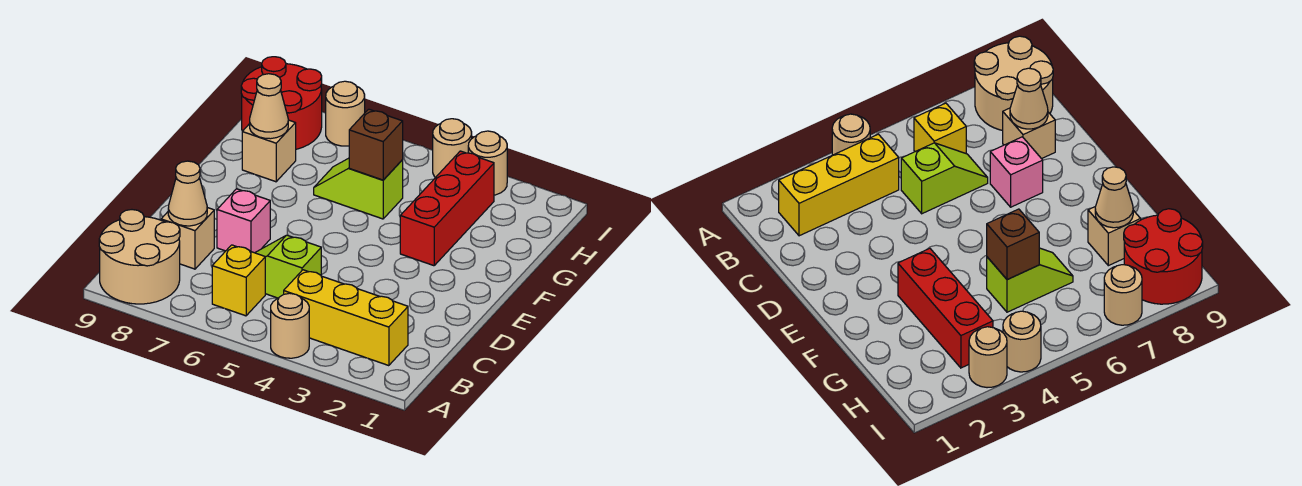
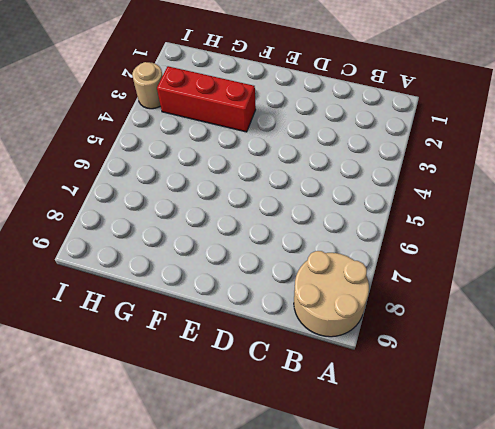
none -> tan round brick A4 level 1
none -> yellow brick B2:B4 level 1
none -> yellow brick B6 level 1

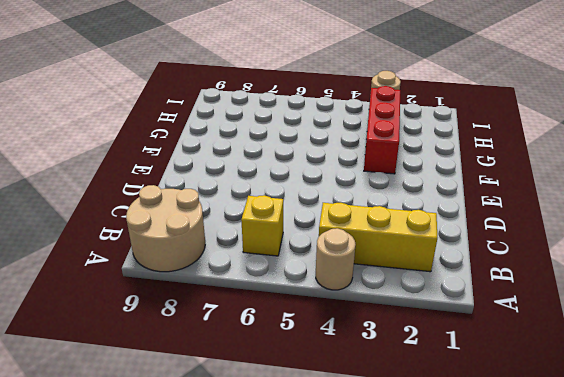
none -> lime slope C5:C6 level 1 top 5
none -> tan brick C8 level 1
none -> pink brick D7 level 1

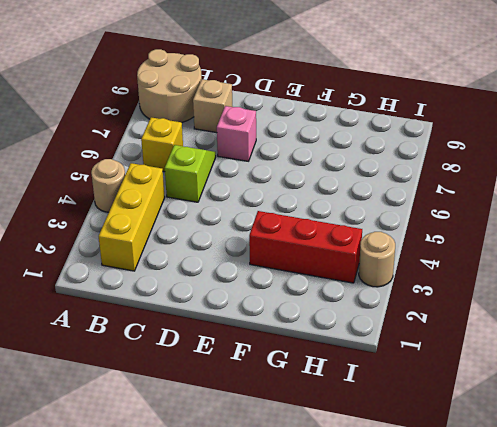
none -> lime slope G5:G6 level 1 top 5
none -> tan brick G8 level 1
none -> red round brick H8:I9 level 1

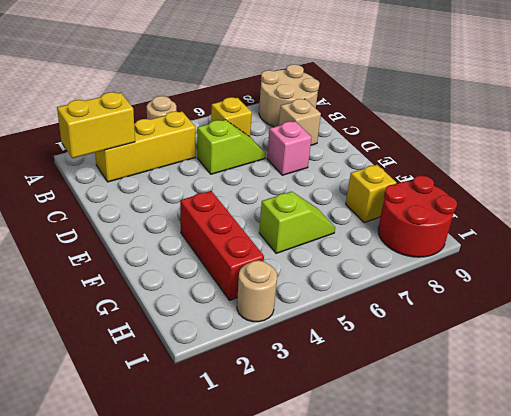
yellow brick B1:B2 level 2 -> none
yellow brick G8 level 1 -> tan brick G8 level 1
none -> tan round brick I4 level 1
none -> tan round brick I7 level 1
none -> tan cone C8 level 2

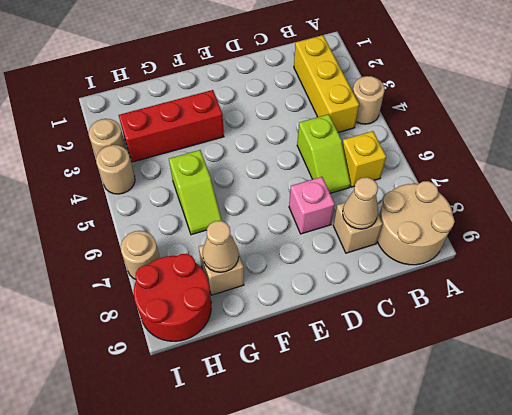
none -> brown brick G5 level 2

